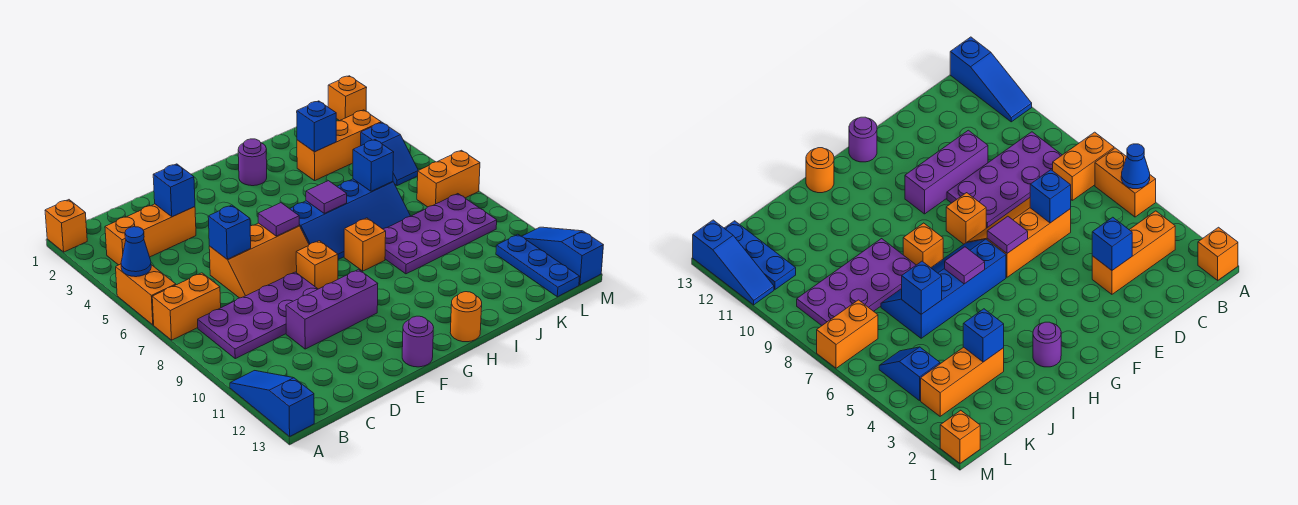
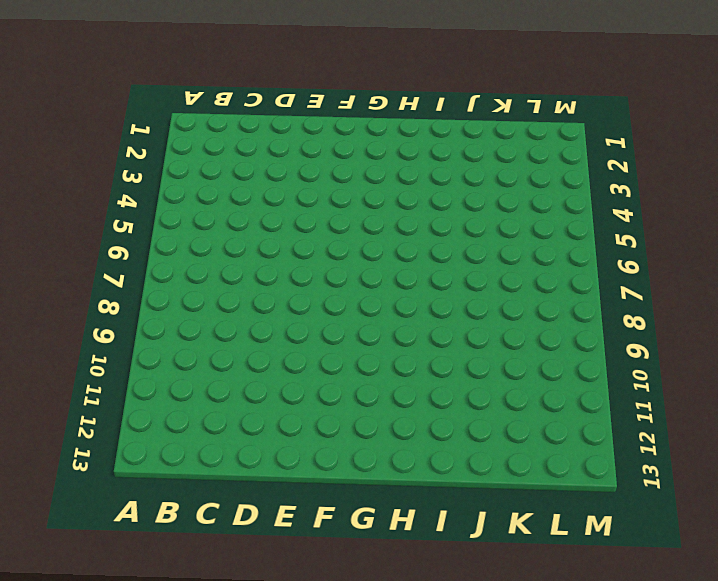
none -> orange brick A1 level 1
none -> orange brick A5:A6 level 1
none -> orange brick A7:B7 level 1

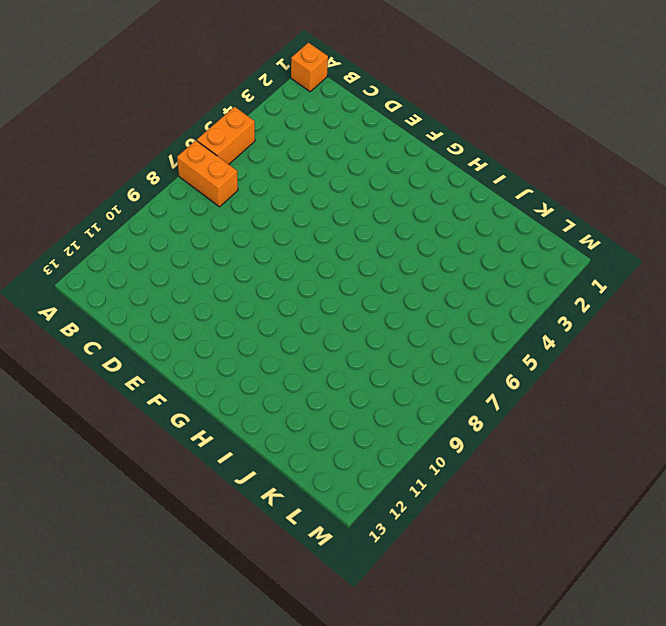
none -> blue slope A11:A13 level 1 top 13
none -> orange brick B3:D3 level 1
none -> purple plate B8:E9 level 1

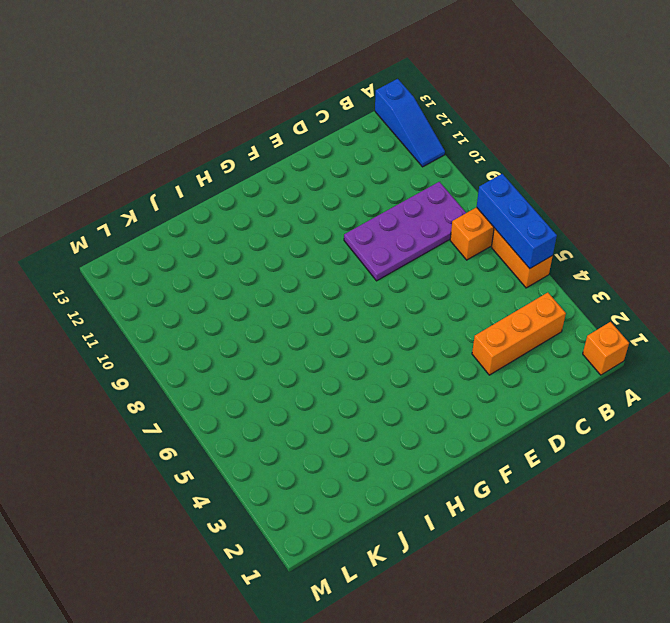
blue brick A5:A7 level 2 -> blue cone A5 level 2
none -> orange slope D6:F7 level 1 top 6
none -> purple brick D10:F10 level 1
none -> orange brick F8 level 1

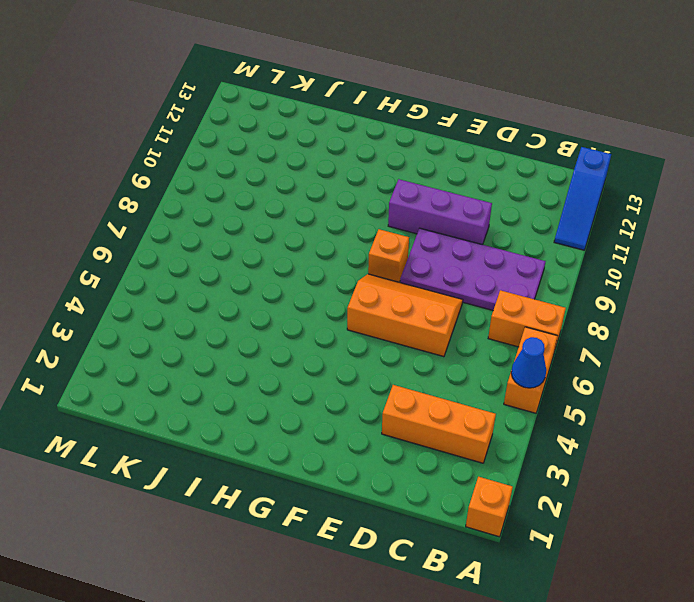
none -> purple round brick F13 level 1
none -> blue slope G6:J7 level 1 top 6
none -> purple round brick H2 level 1

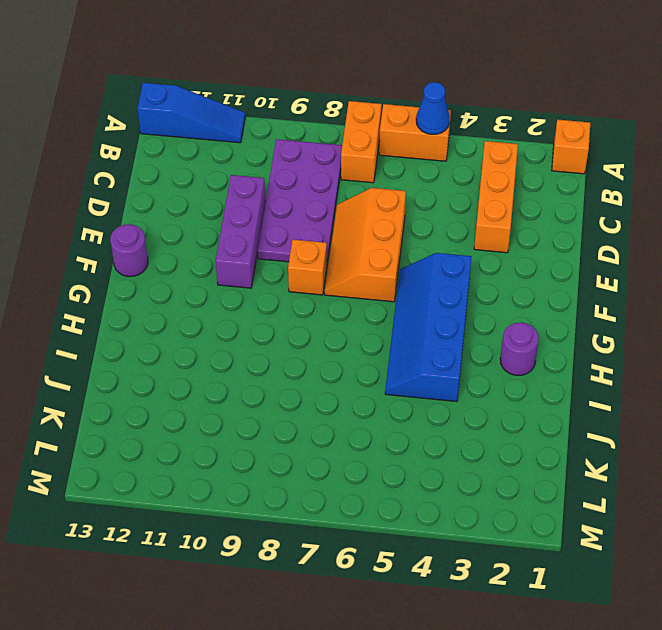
blue slope F4:I5 level 1 top 4 -> blue slope G6:J7 level 1 top 6
none -> orange brick H8 level 1
none -> orange round brick H13 level 1
none -> purple plate I8:L9 level 1

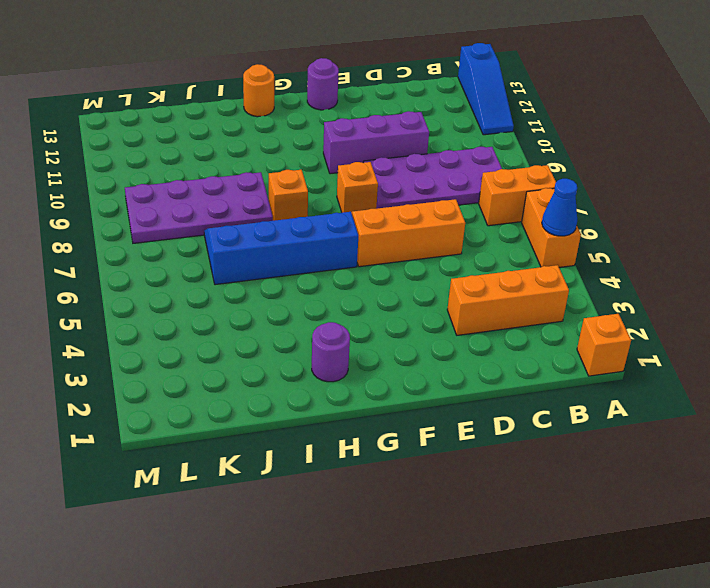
none -> orange brick J3:L3 level 1
none -> blue slope L4:L5 level 1 top 4
none -> orange brick L7:M7 level 1

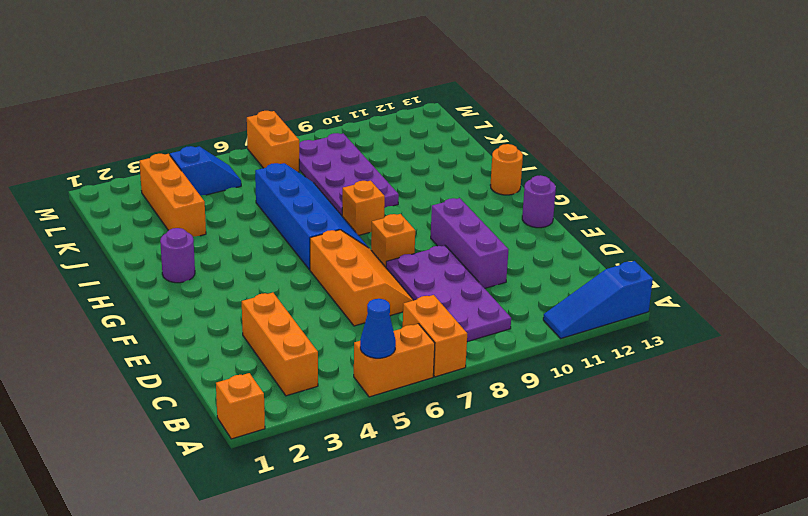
none -> blue plate L11:L13 level 1
none -> orange brick M1 level 1
none -> blue slope M11:M13 level 1 top 13

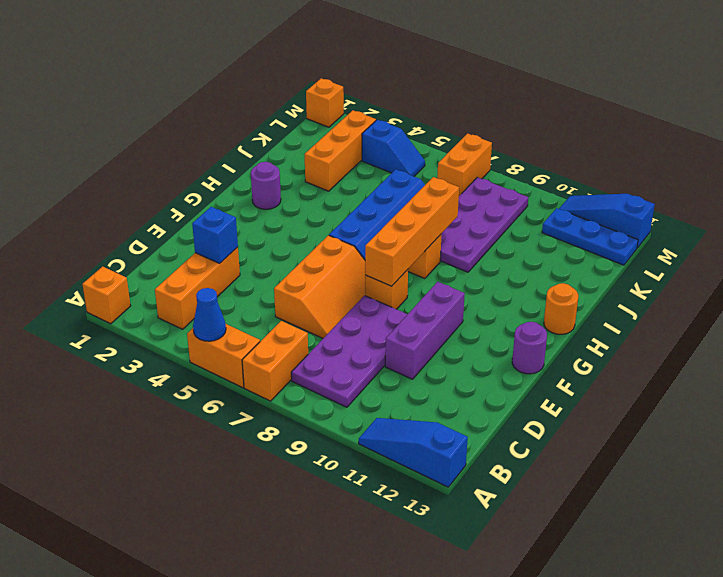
orange brick F8:I8 level 2 -> none
none -> blue brick D6 level 2
none -> purple tile F6 level 2
none -> purple tile H6 level 2

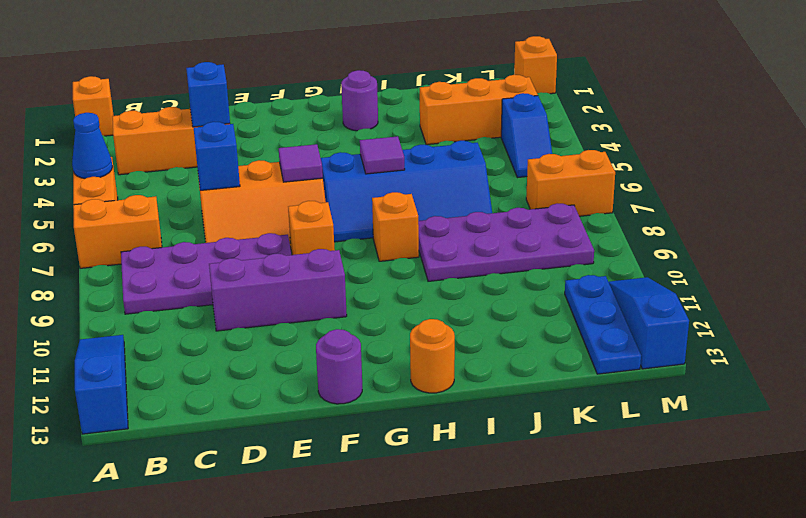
none -> blue brick J3 level 2
none -> blue brick J6 level 2

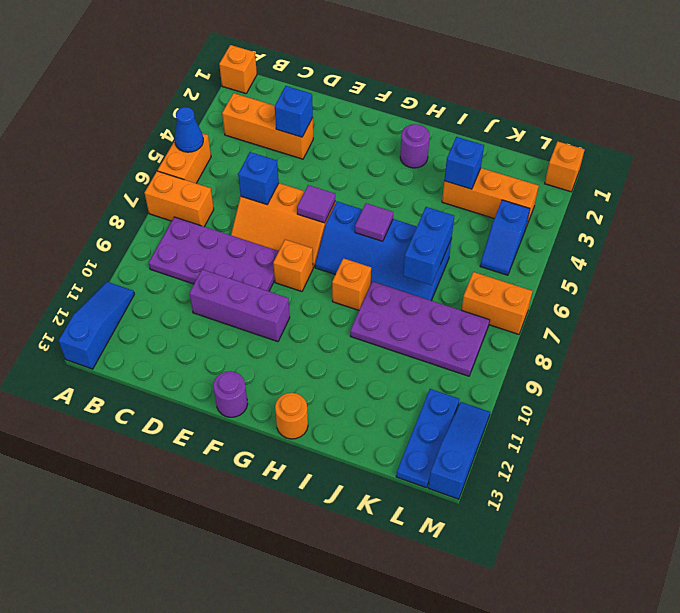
blue brick J6:J7 level 2 -> blue brick J6 level 2

